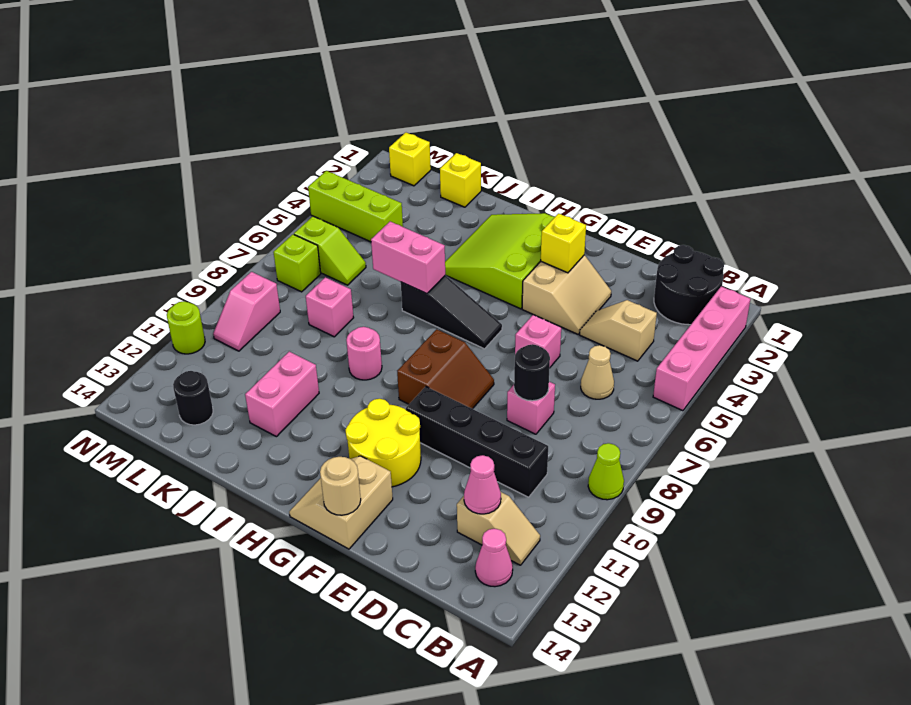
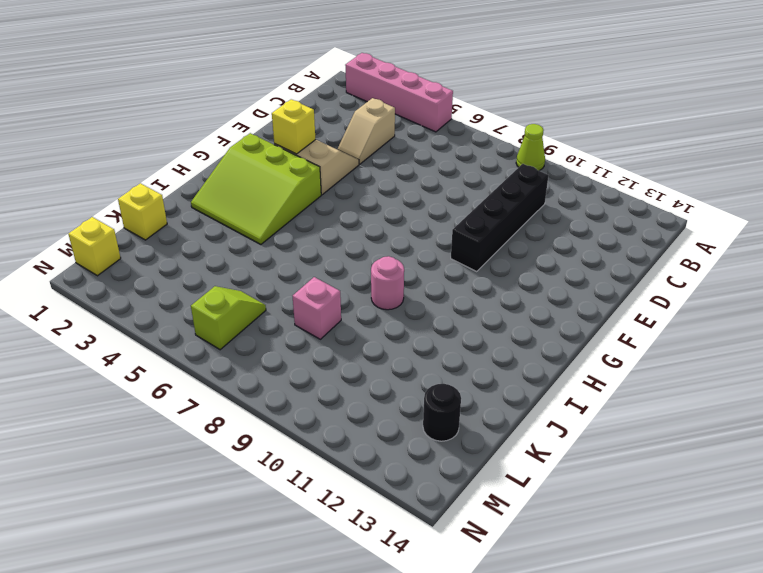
none -> black round brick B1:C2 level 1
none -> tan slope B12:C12 level 1 top C
none -> pink cone B13 level 1
none -> tan cone C6 level 1

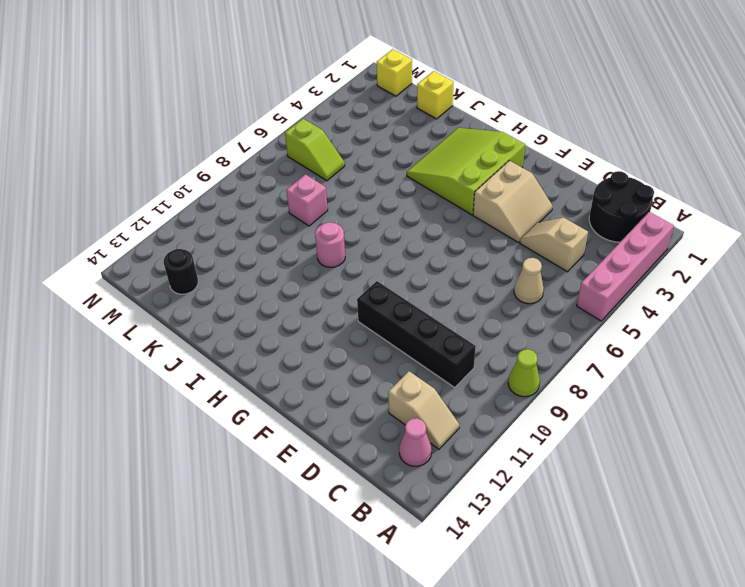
none -> pink brick D8 level 1
none -> pink brick E6 level 1
none -> brown slope F8:G9 level 1 top G
none -> yellow round brick F11:G12 level 1

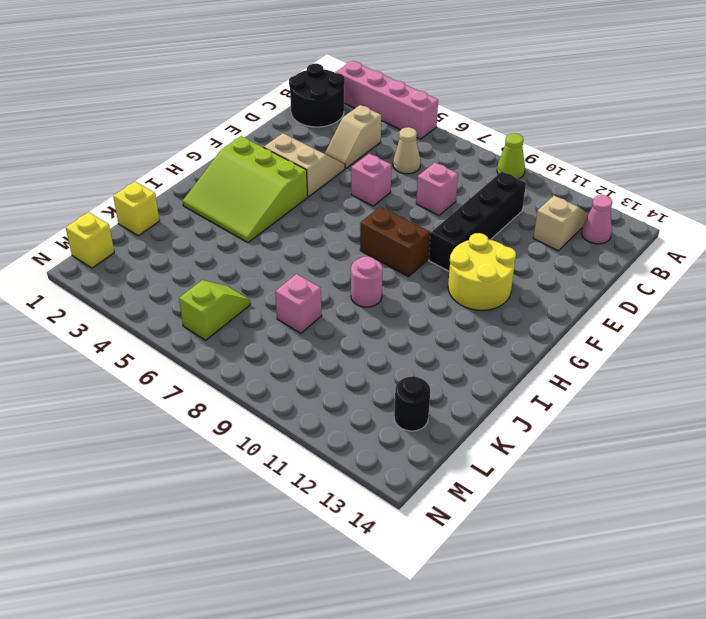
none -> tan slope F13:G14 level 1 top F
none -> black slope G6:I6 level 1 top I
none -> pink brick J11:J12 level 1
none -> lime brick L4:N4 level 1

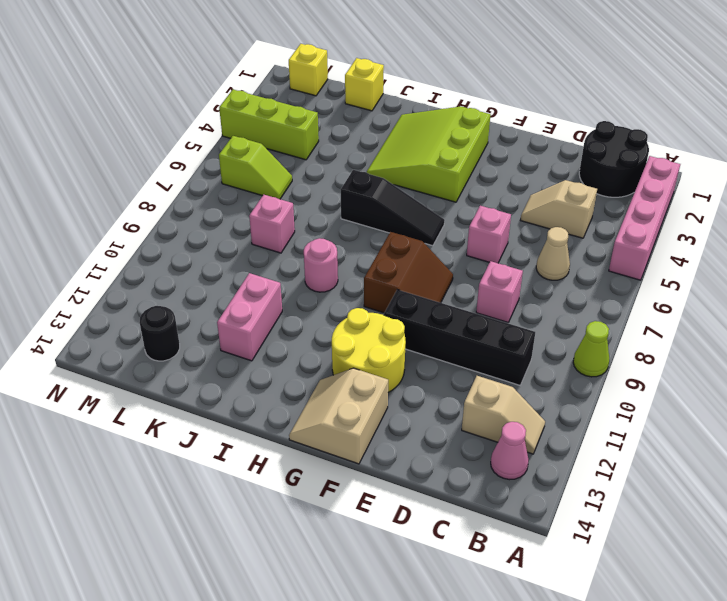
none -> tan slope E3:F4 level 1 top F
none -> lime brick M7 level 1
none -> pink slope M9:M10 level 1 top 9
none -> lime round brick N11 level 1

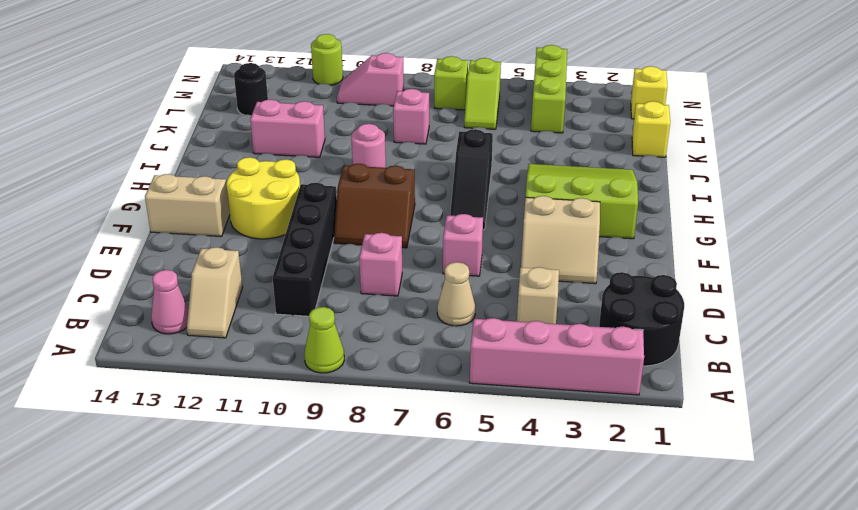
none -> pink cone C12 level 2
none -> black round brick D8 level 2
none -> yellow brick F3 level 2
none -> tan round brick F14 level 2

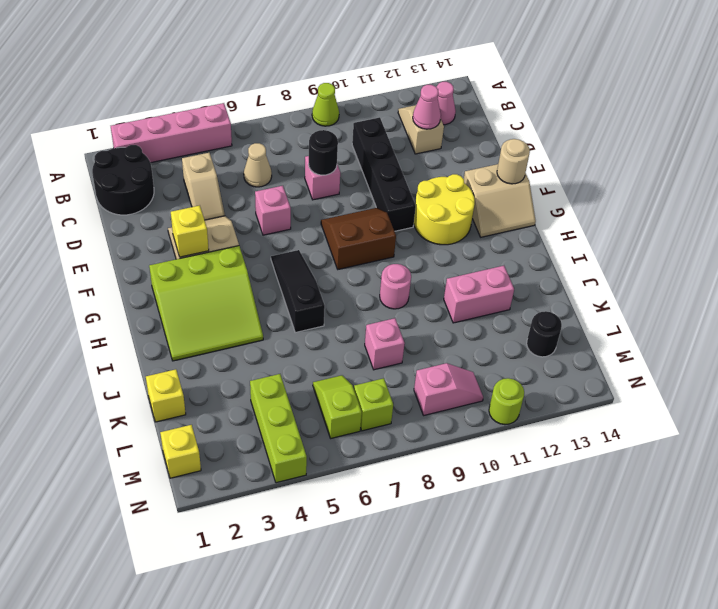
none -> pink brick I6:J6 level 2

